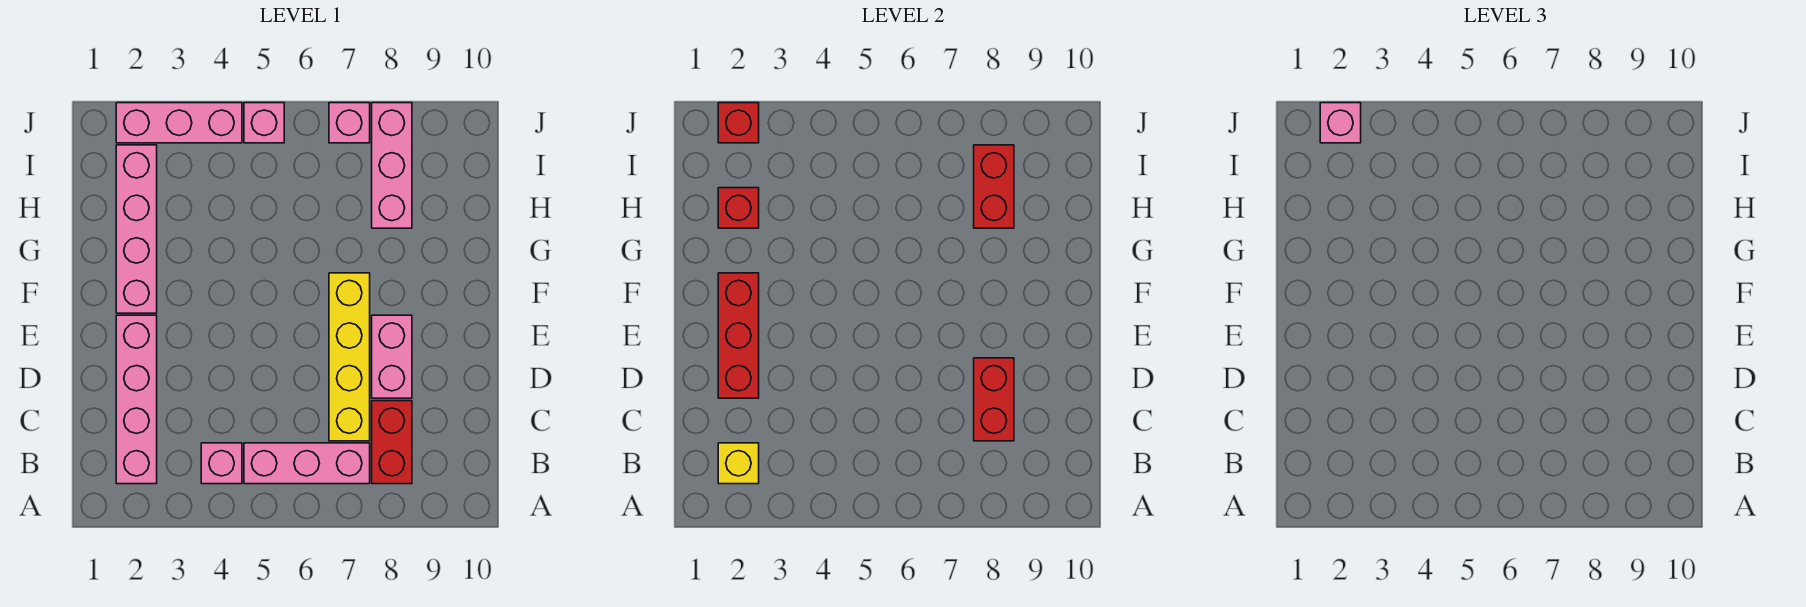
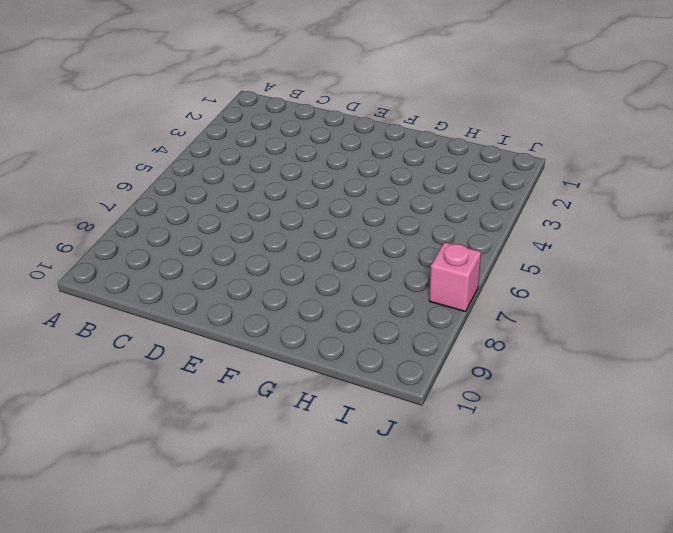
none -> pink brick B2:E2 level 1
none -> pink brick B4 level 1
none -> pink brick B5:B7 level 1

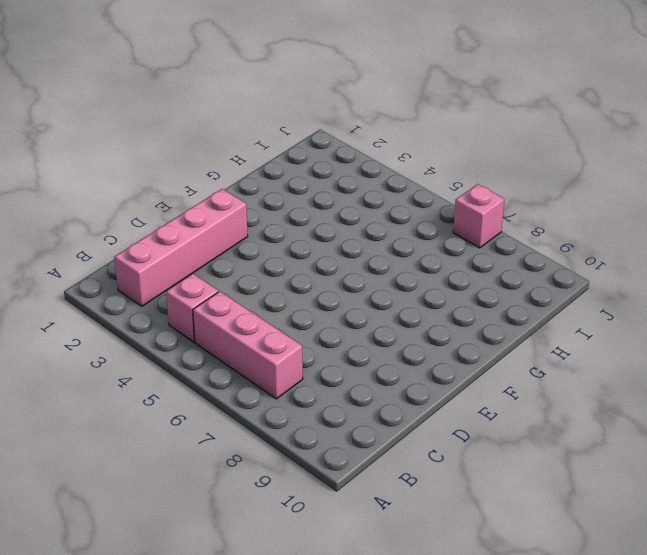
none -> red brick B8:C8 level 1
none -> yellow brick C7:F7 level 1
none -> pink brick D8:E8 level 1

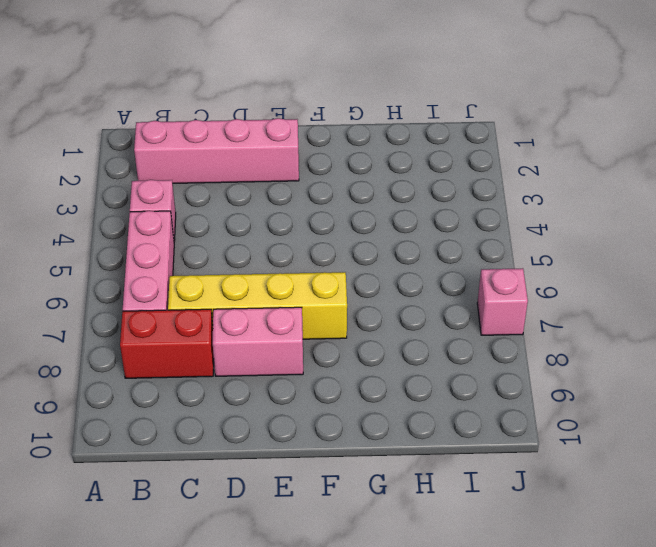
none -> pink brick F2:I2 level 1
none -> pink brick H8:J8 level 1
none -> pink brick J2:J4 level 1

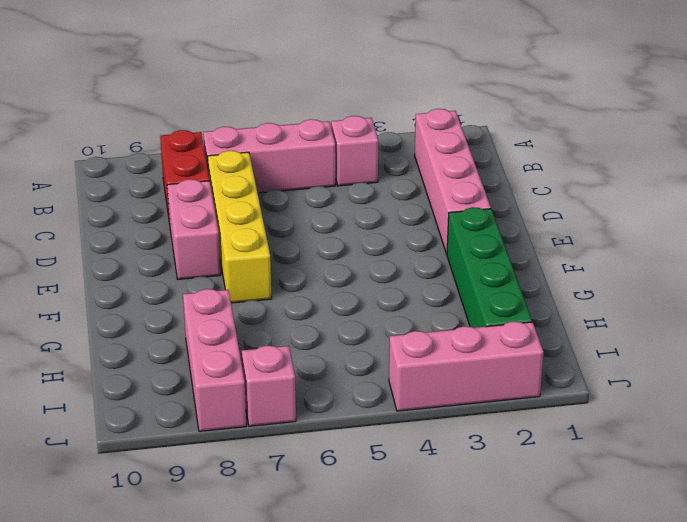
green brick F2:I2 level 1 -> pink brick F2:I2 level 1
none -> pink brick J5 level 1
none -> yellow brick B2 level 2
none -> red brick C8:D8 level 2

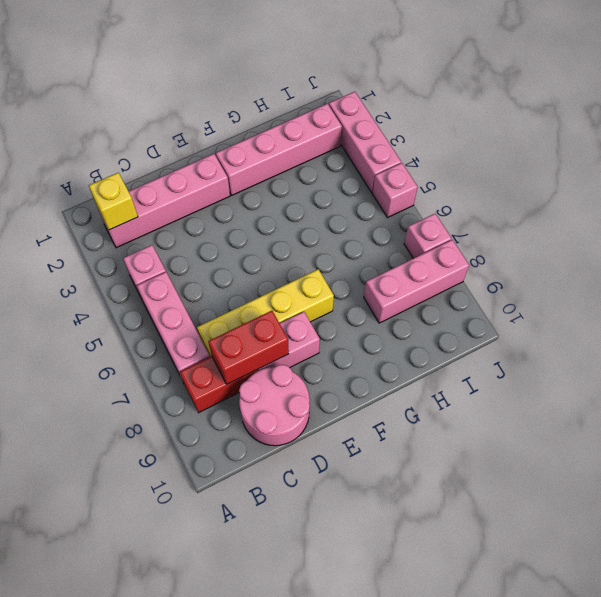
pink round brick C9:D10 level 1 -> none
none -> red brick D2:F2 level 2
none -> red brick H2 level 2
none -> red brick H8:I8 level 2

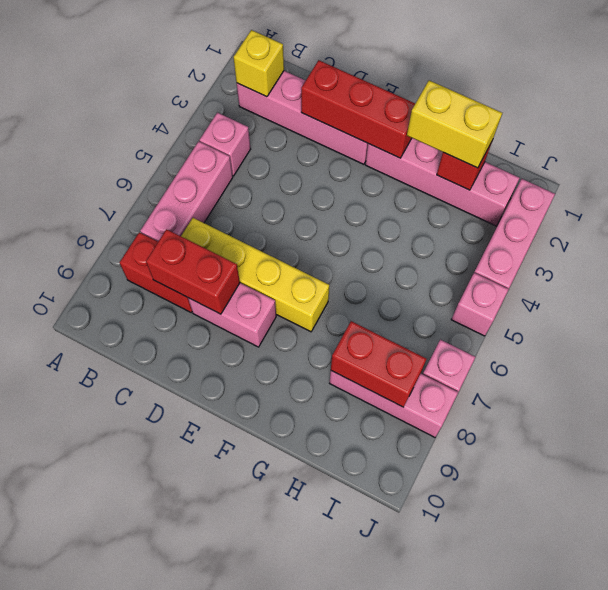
yellow brick G2:H2 level 3 -> none
none -> red brick J2 level 2
none -> pink brick J2 level 3

